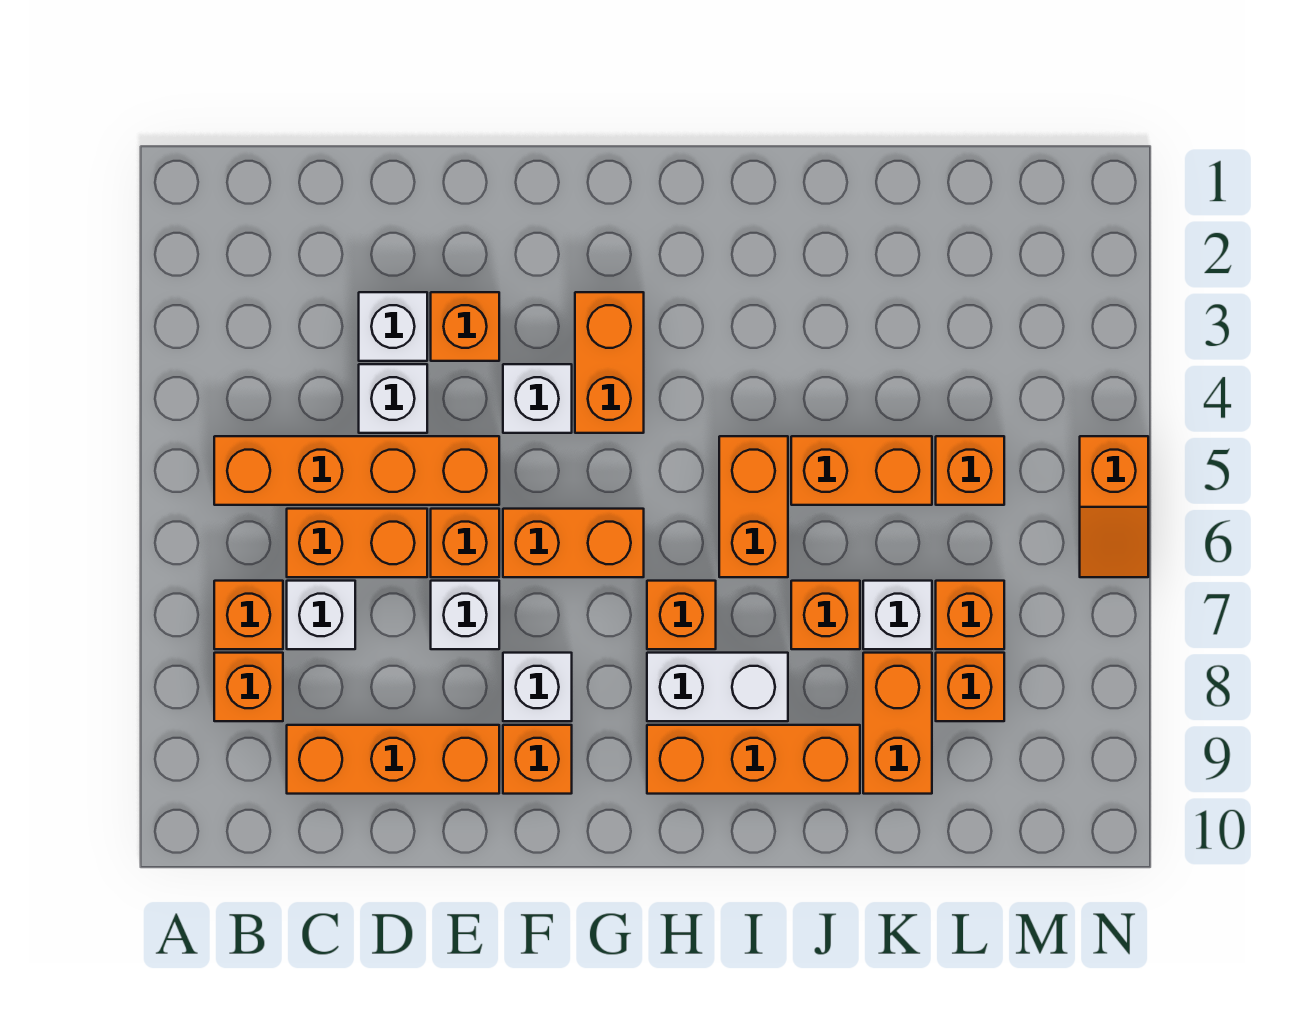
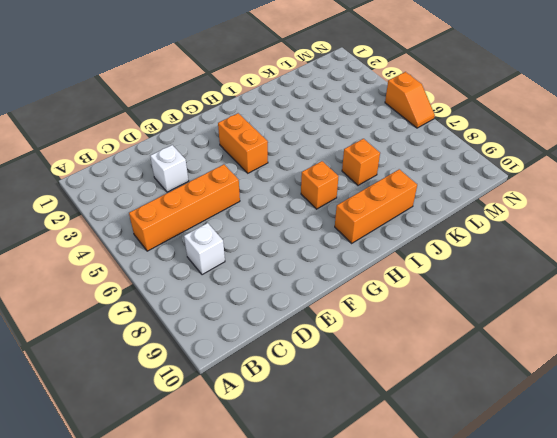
none -> orange brick B7 level 1
none -> orange brick B8 level 1
none -> orange brick C6:D6 level 1

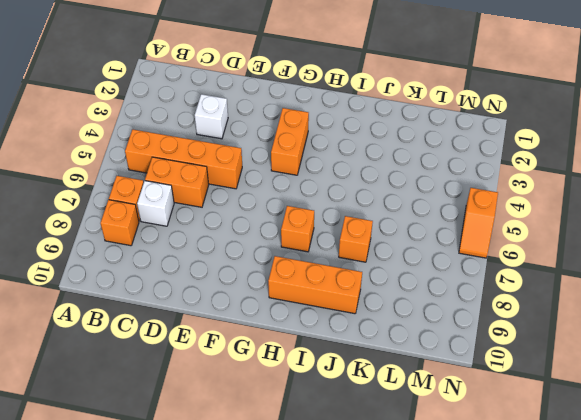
none -> orange brick C9:E9 level 1
none -> white brick D4 level 1
none -> orange brick E3 level 1

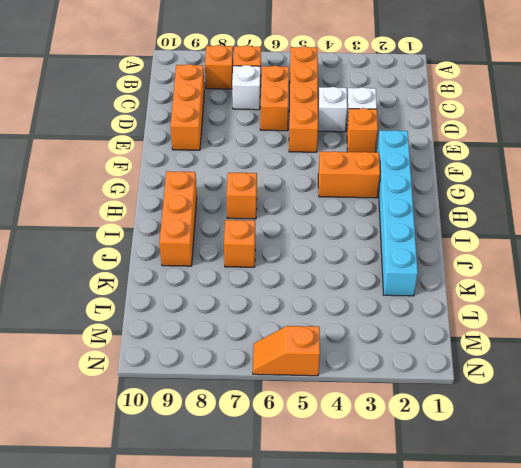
cyan brick F2:K2 level 1 -> none
none -> orange brick E6 level 1
none -> white brick E7 level 1
none -> white brick F4 level 1

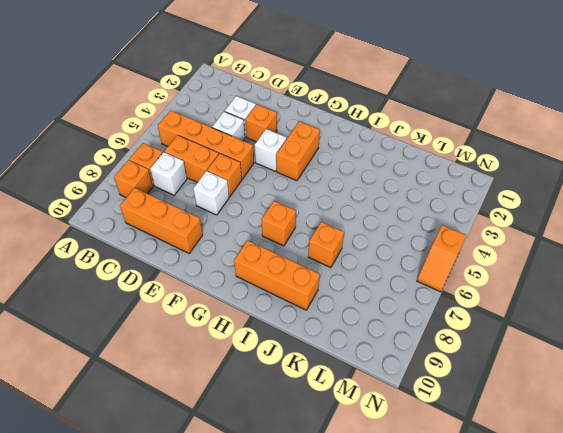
none -> orange brick F6:G6 level 1
none -> white brick F8 level 1
none -> orange brick F9 level 1

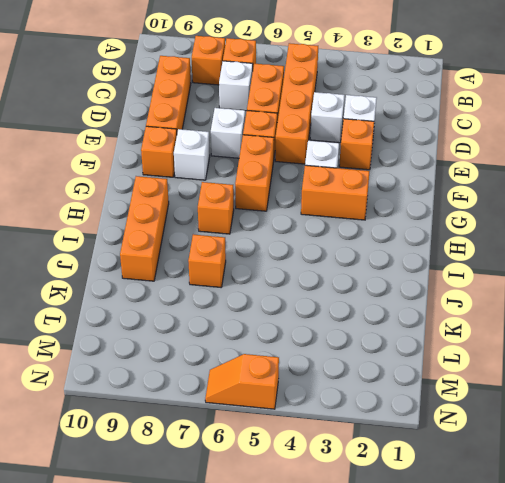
none -> white brick H8:I8 level 1
none -> orange brick I5:I6 level 1
none -> orange brick J5:K5 level 1

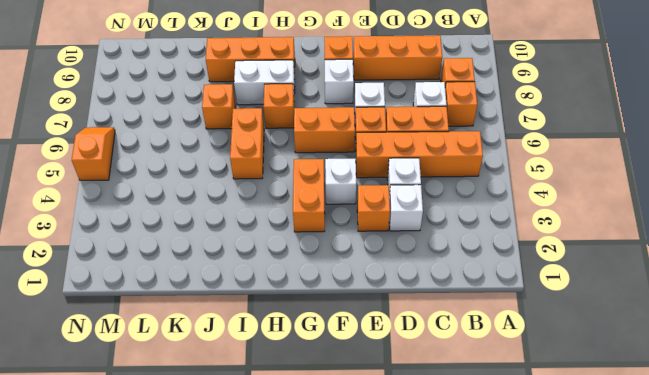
none -> orange brick J5:K5 level 1
none -> white brick K7 level 1
none -> orange brick K8:K9 level 1

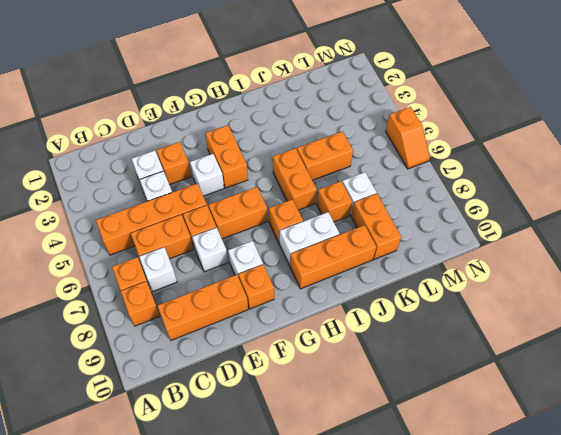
none -> orange brick L5 level 1
none -> orange brick L7 level 1
none -> orange brick L8 level 1

